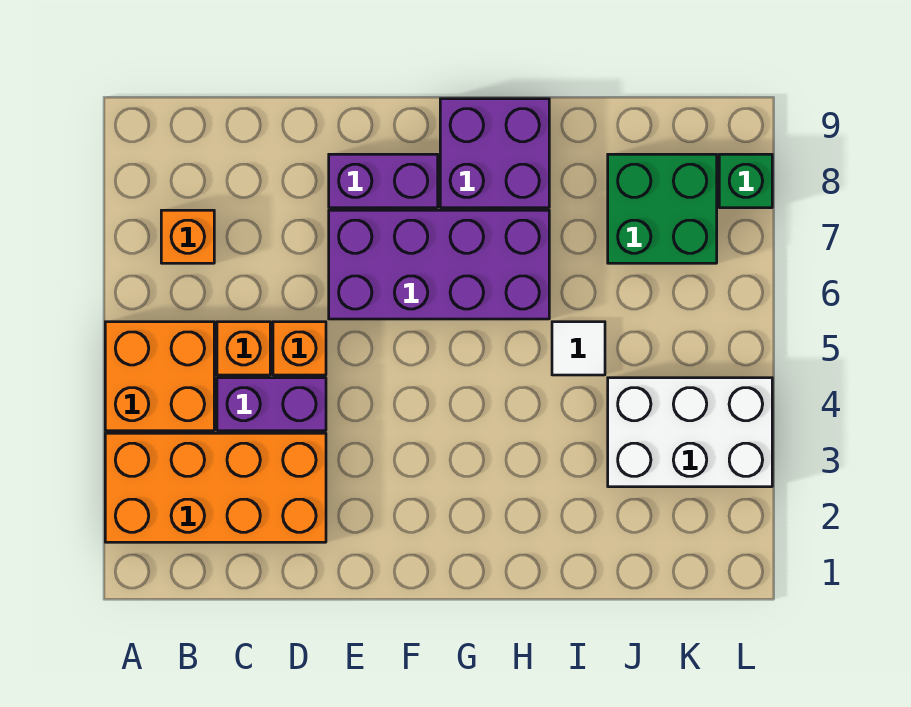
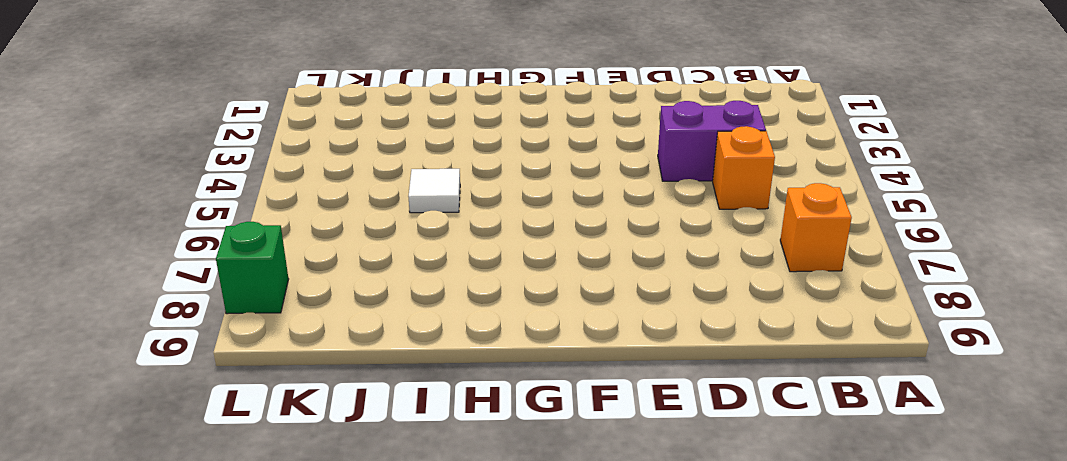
none -> orange brick A2:D3 level 1
none -> orange brick A4:B5 level 1
none -> orange brick D5 level 1

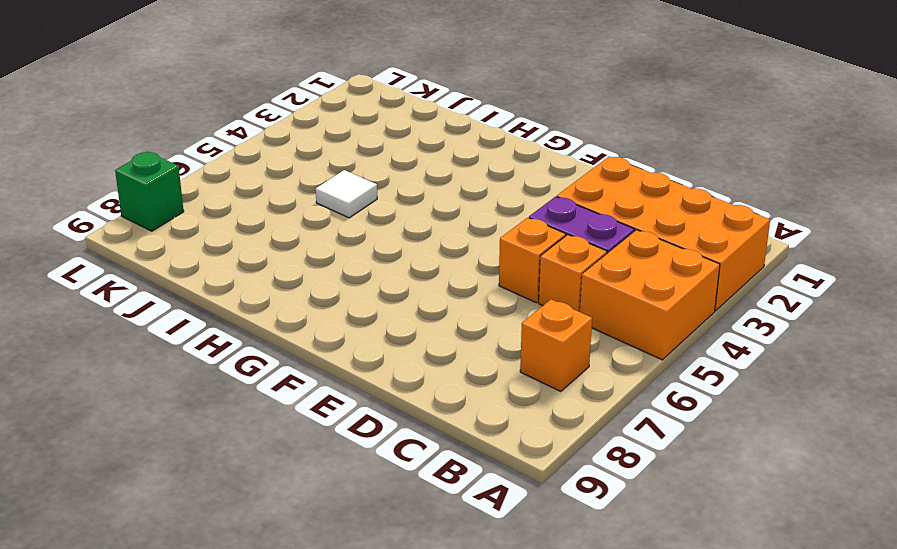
none -> purple brick E6:H7 level 1
none -> purple brick E8:F8 level 1
none -> purple brick G8:H9 level 1

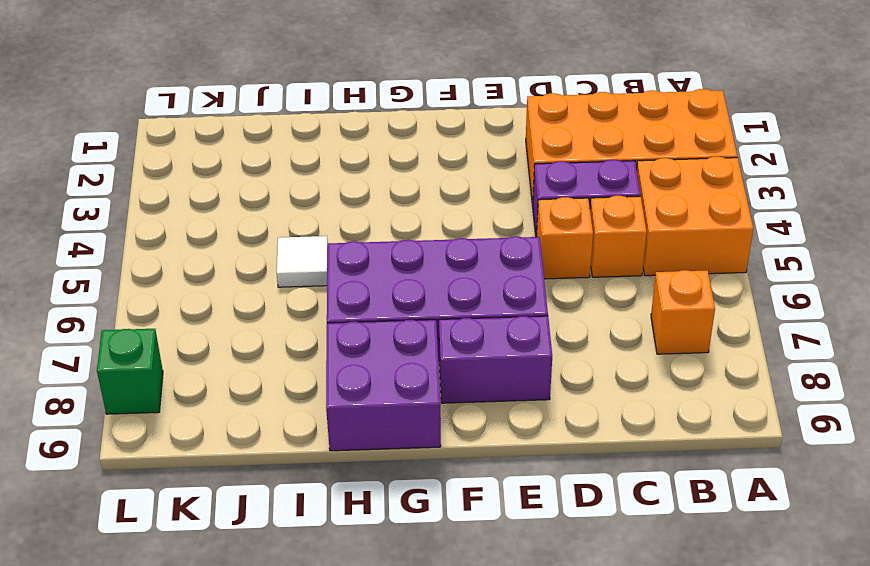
none -> white brick J3:L4 level 1
none -> green brick J7:K8 level 1

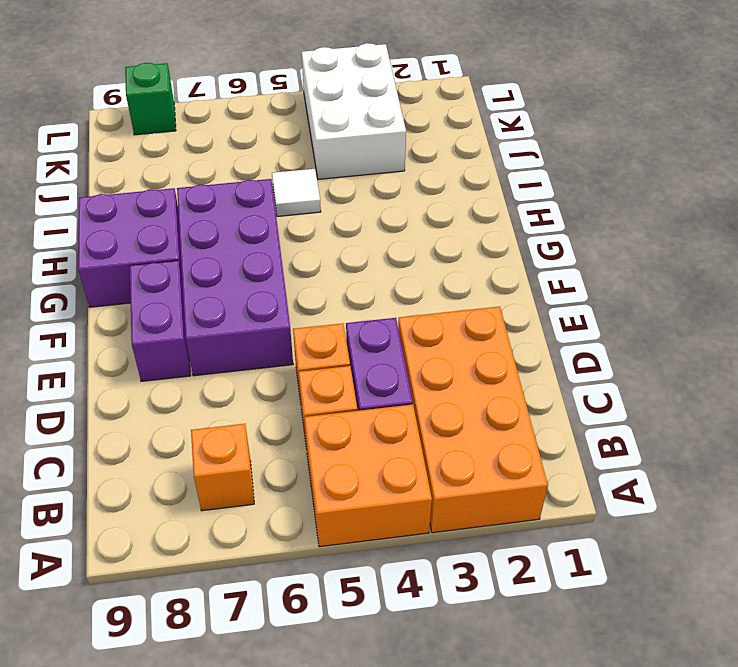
none -> green brick J7:K8 level 1

